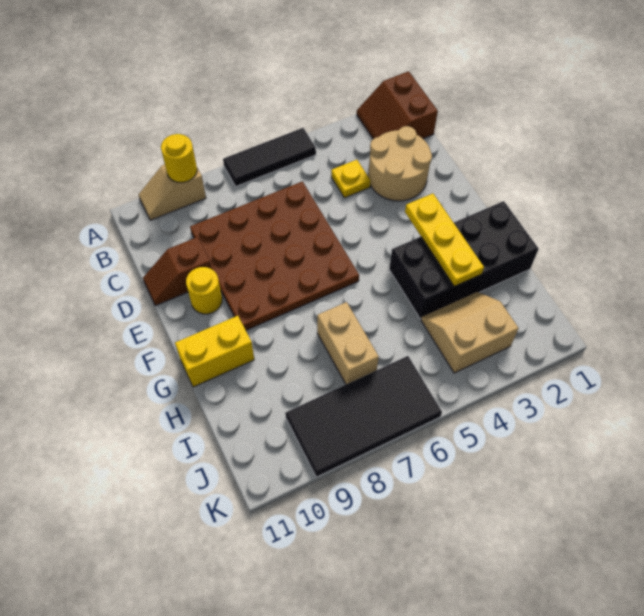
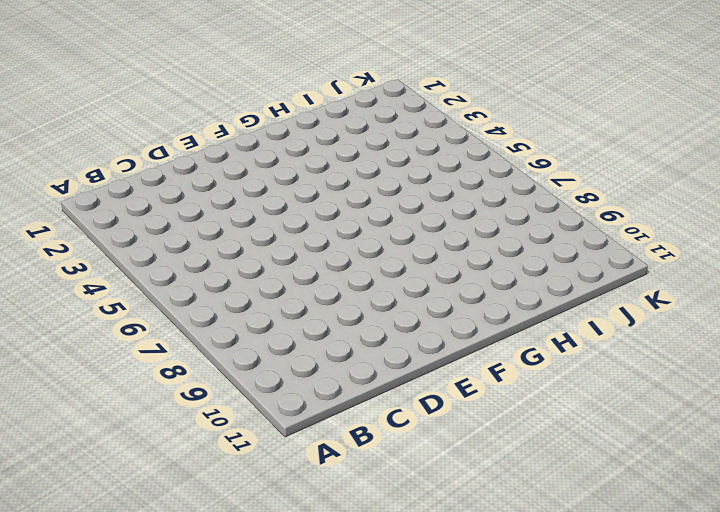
none -> brown slope A1:B2 level 1 top 1
none -> black tile A5:A7 level 1
none -> tan slope A9:A10 level 1 top 9

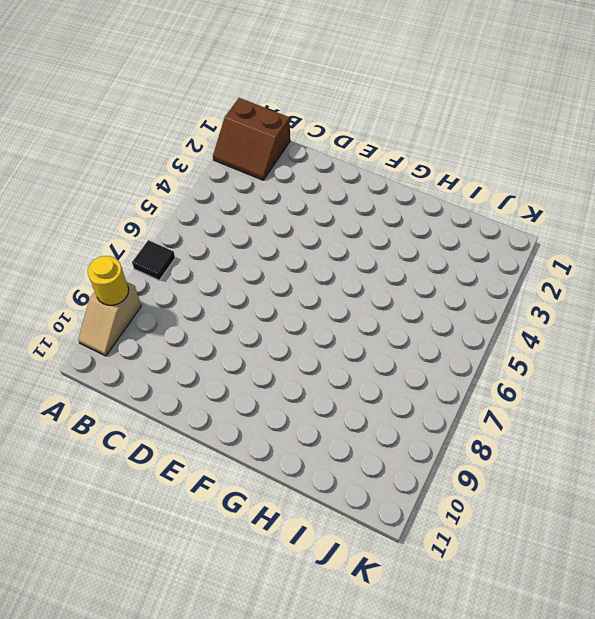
black tile A7 level 1 -> black tile A5:A7 level 1
none -> tan round brick C2:D3 level 1
none -> yellow plate C4 level 1
none -> brown plate C6:F9 level 1

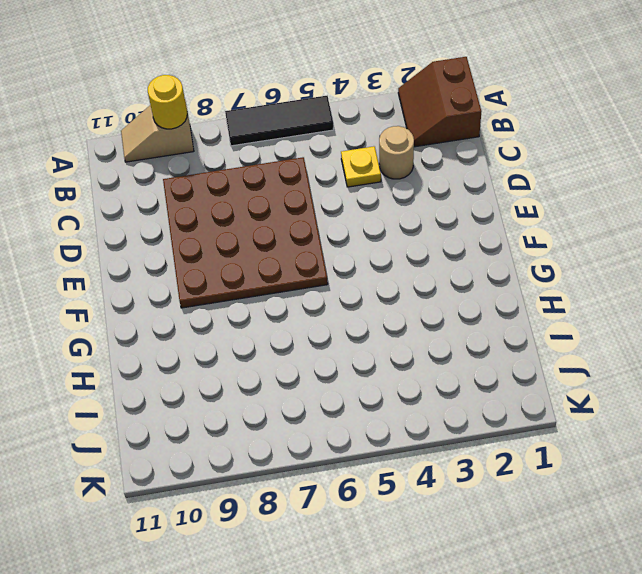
tan round brick C3 level 1 -> tan round brick C2:D3 level 1
none -> brown slope D10:D11 level 1 top 10
none -> yellow round brick E10 level 1
none -> black brick G1:H4 level 1

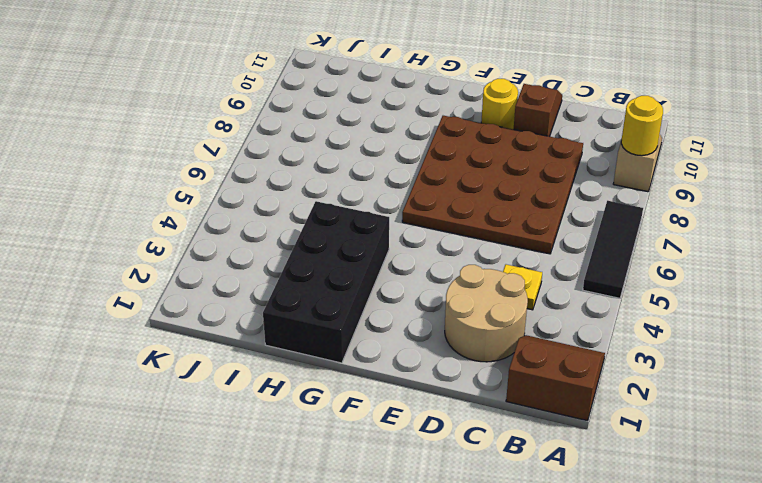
none -> yellow brick G10:G11 level 1
none -> tan brick H7:I7 level 1
none -> tan slope I3:J4 level 1 top J

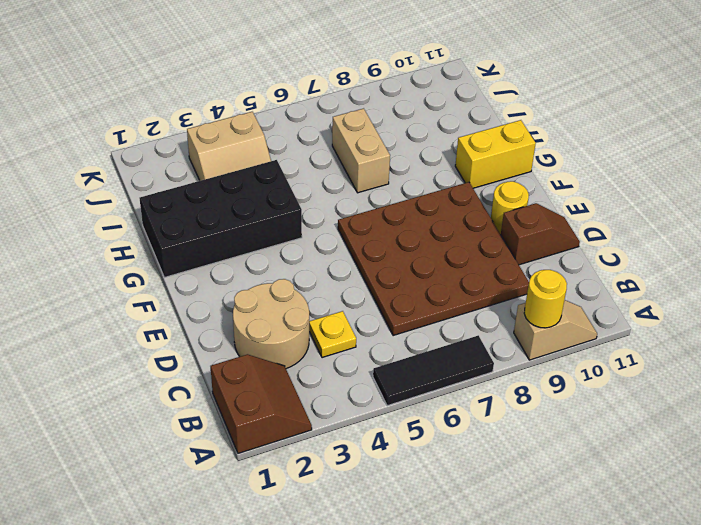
none -> black tile J6:K9 level 1
none -> yellow plate F3:H3 level 2

